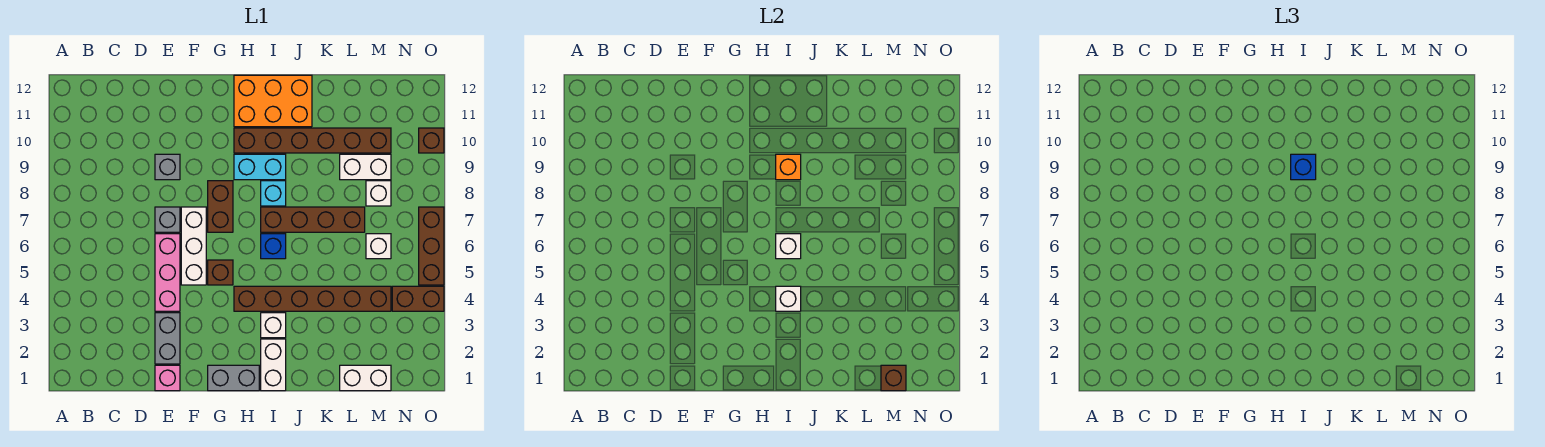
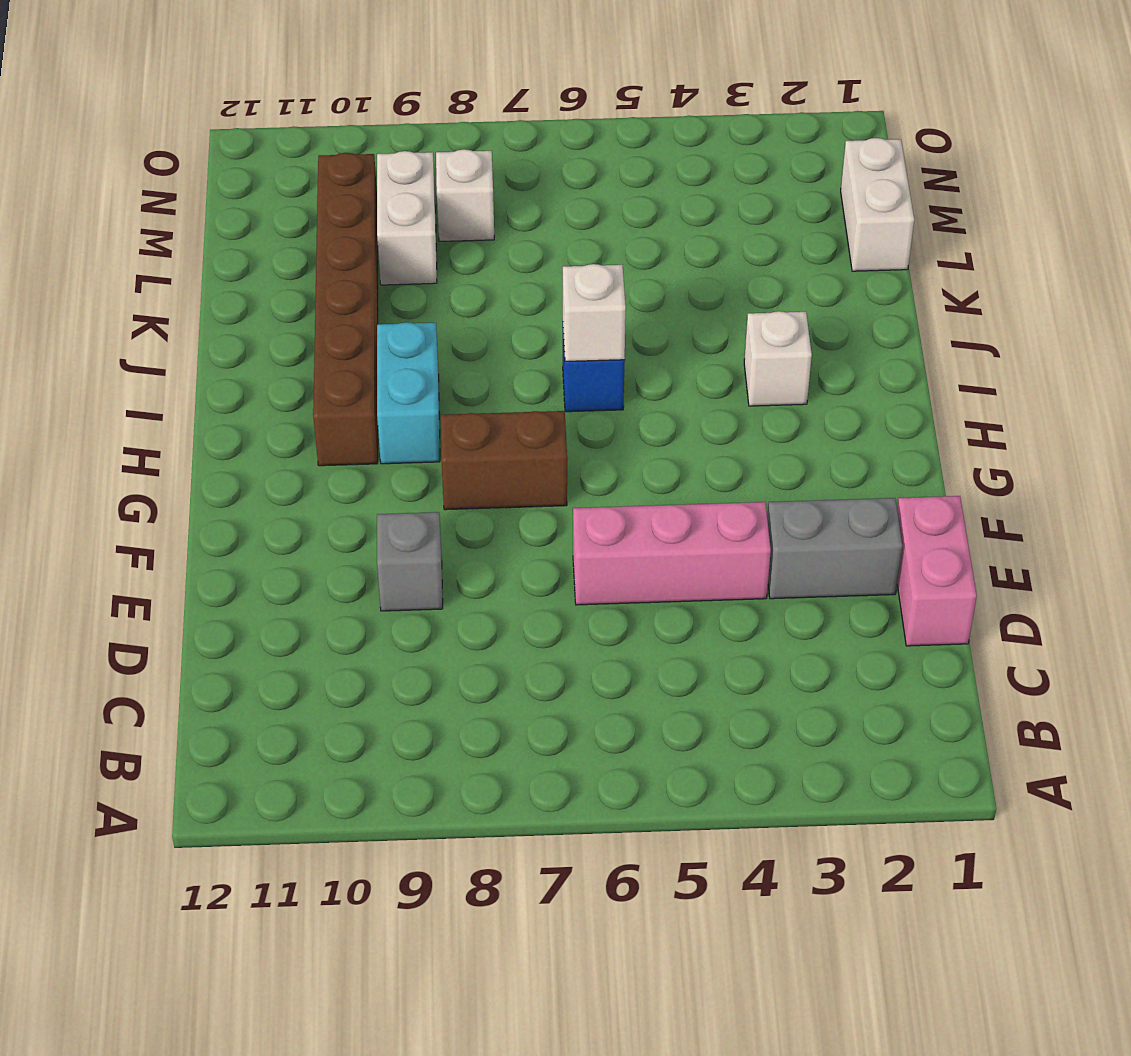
pink brick D1:E1 level 1 -> pink brick E1 level 1
none -> grey brick E7 level 1
none -> white brick F5:F7 level 1
none -> grey brick G1:H1 level 1
none -> brown brick G5 level 1

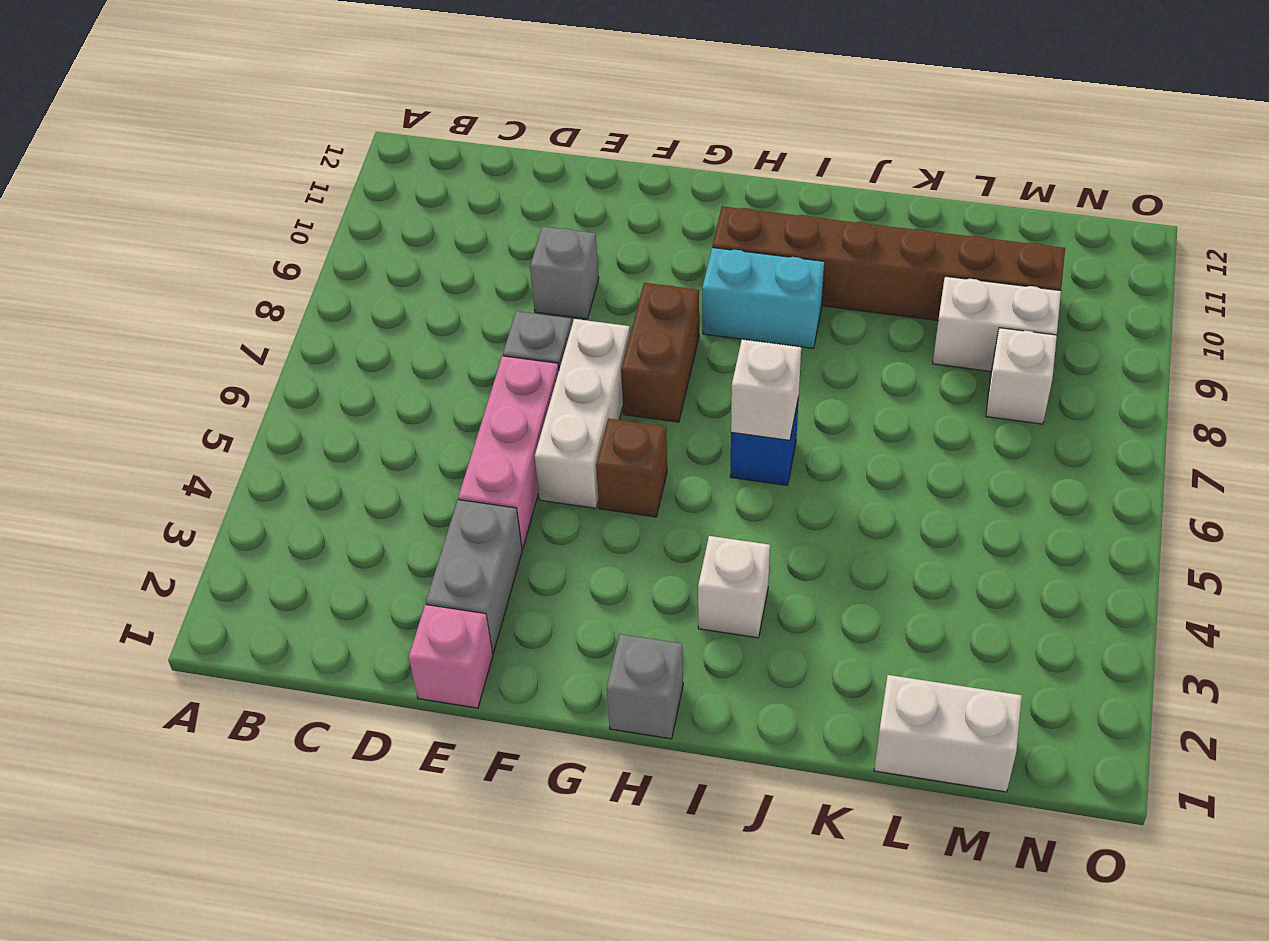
grey brick H1 level 1 -> grey brick G1:H1 level 1
none -> brown brick H4:M4 level 1
none -> orange brick H11:J12 level 1
none -> white brick I1:I2 level 1
none -> brown brick I7:L7 level 1

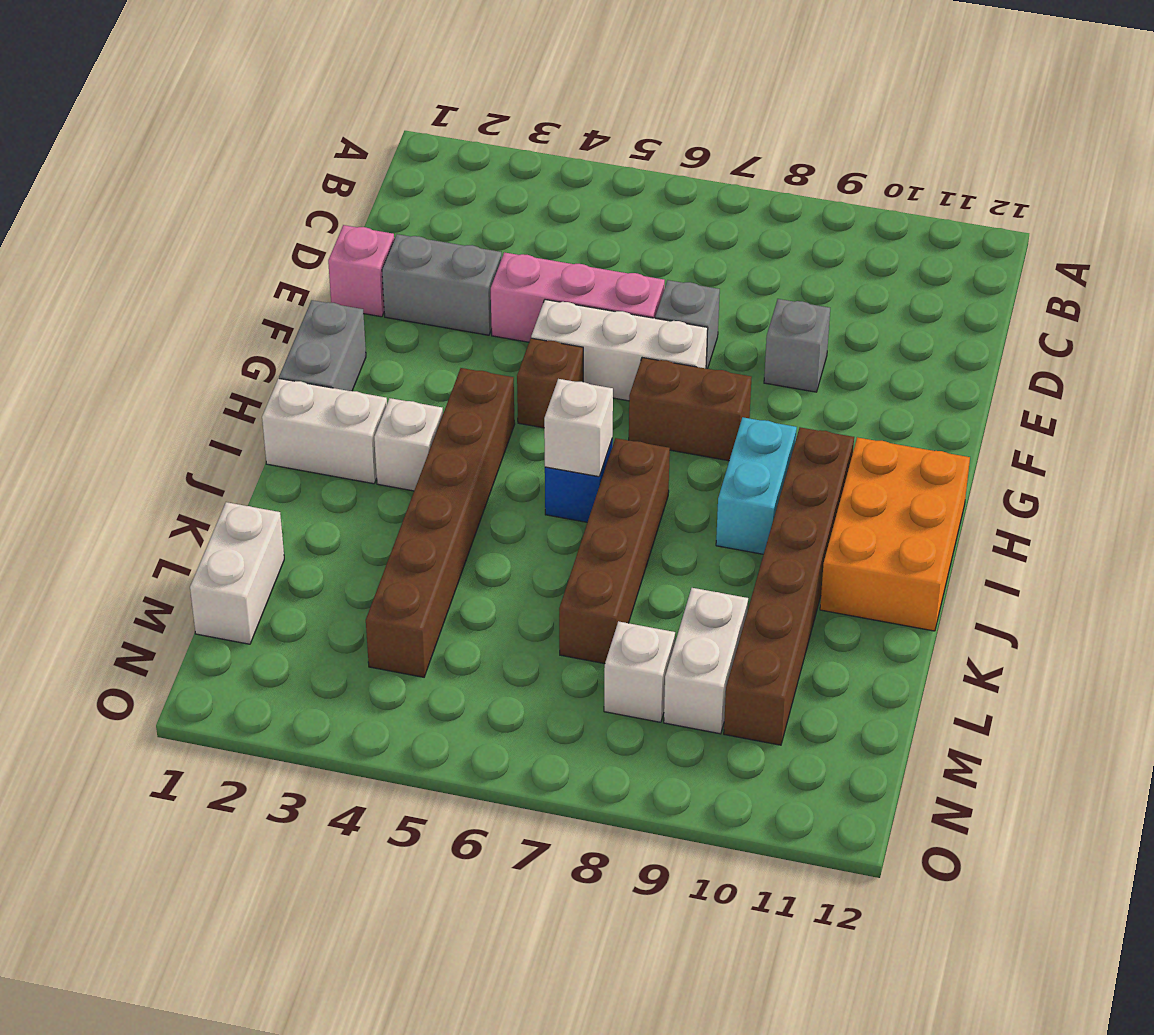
none -> cyan brick I8 level 1
none -> white brick M6 level 1
none -> brown brick N4:O4 level 1
none -> brown brick O5:O7 level 1

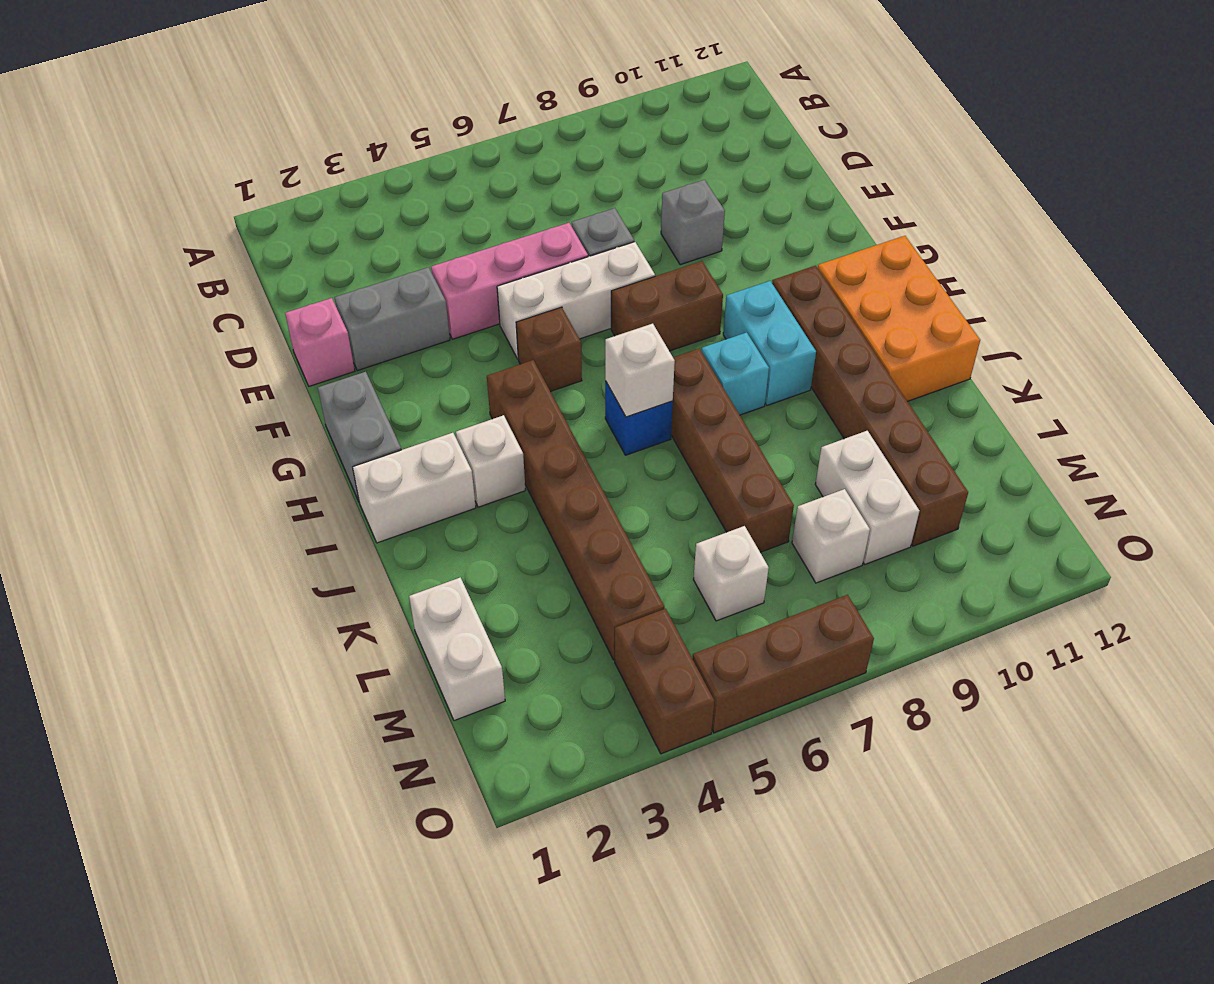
none -> brown brick O10 level 1
none -> white brick I4 level 2
none -> orange brick I9 level 2
none -> brown brick M1 level 2

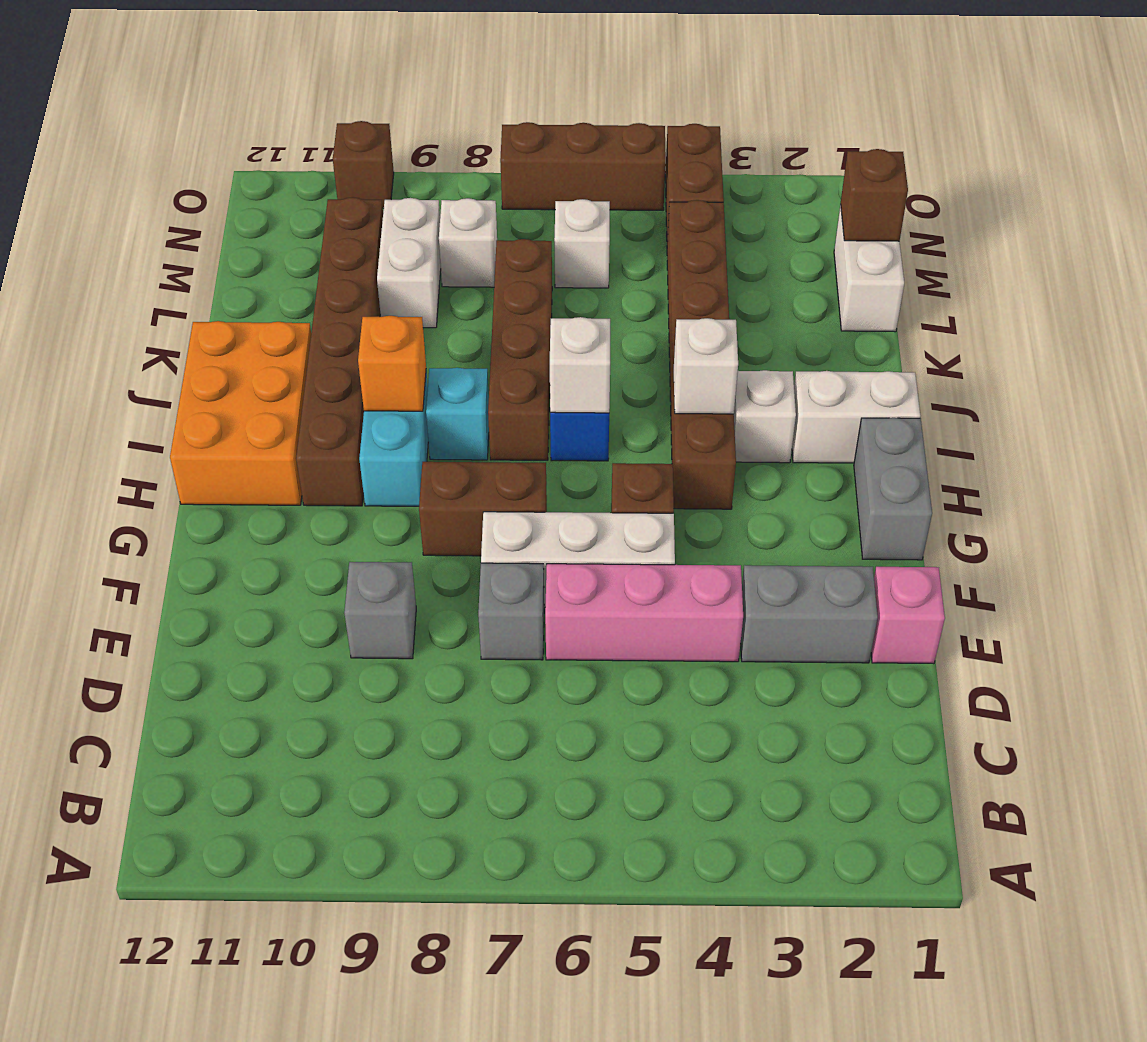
none -> blue brick I9 level 3

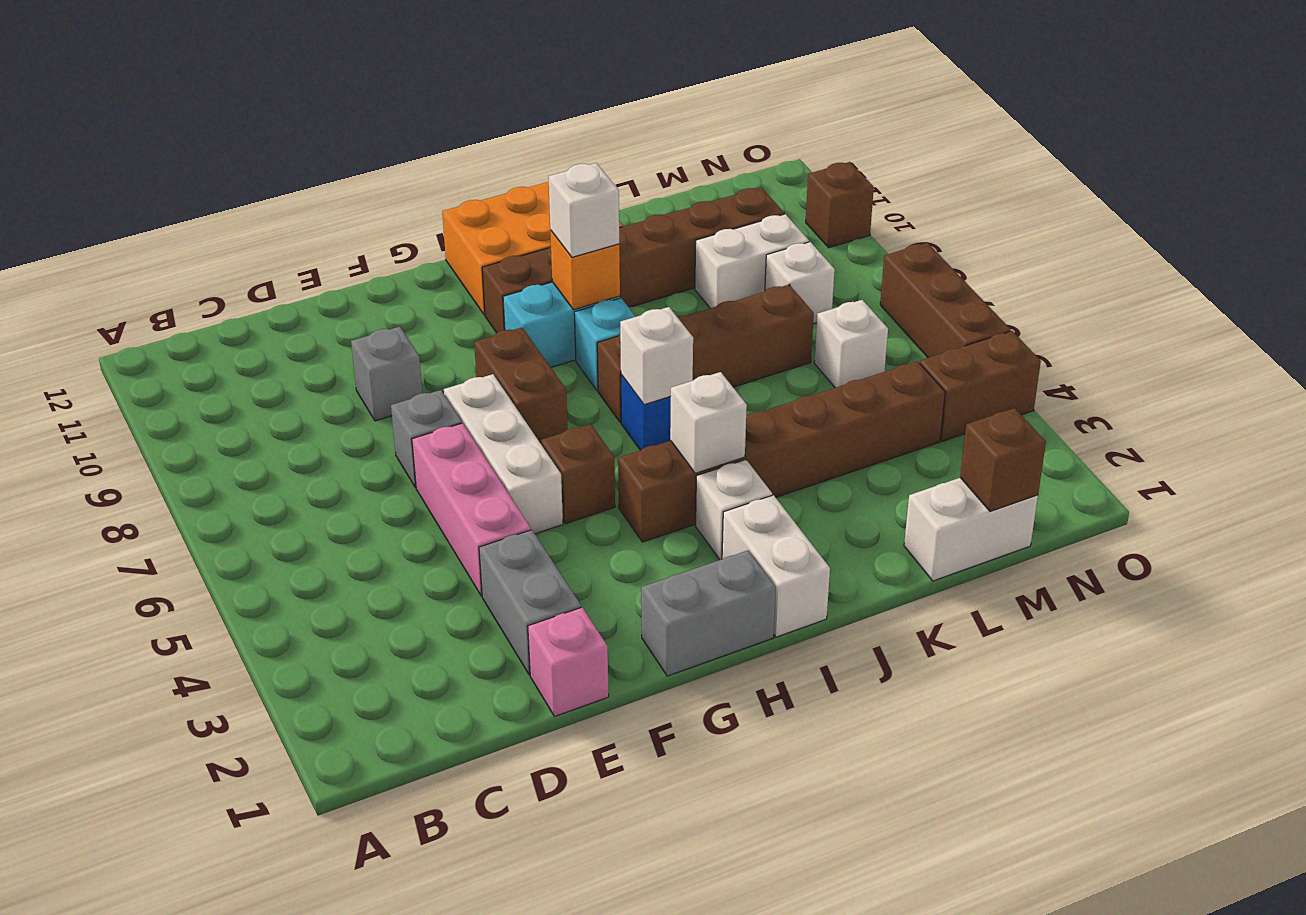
white brick I9 level 3 -> blue brick I9 level 3

